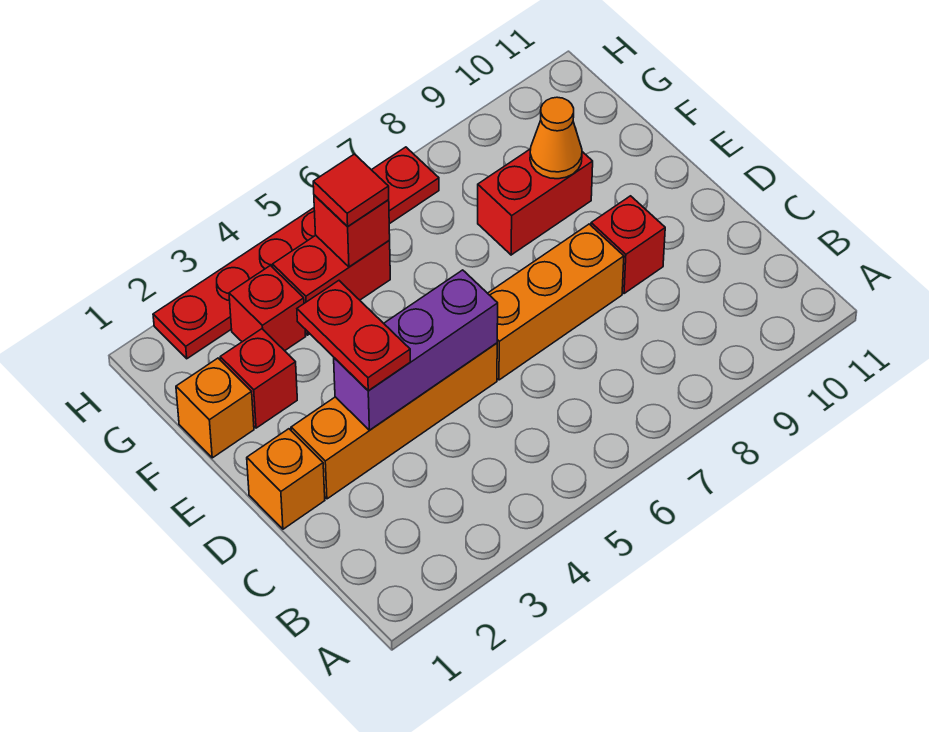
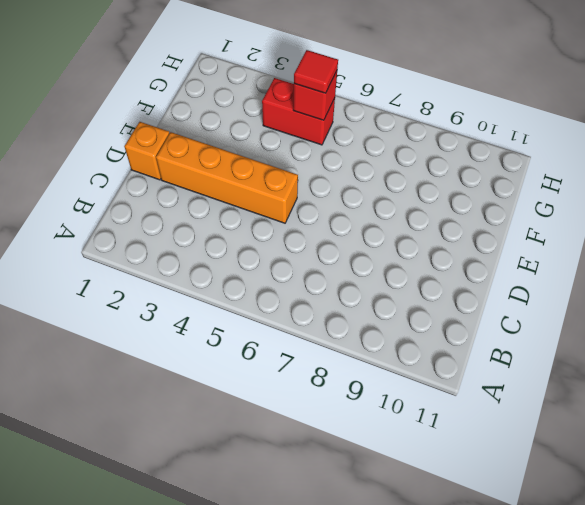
none -> orange brick D6:D8 level 1
none -> red brick D9 level 1
none -> orange brick F1 level 1

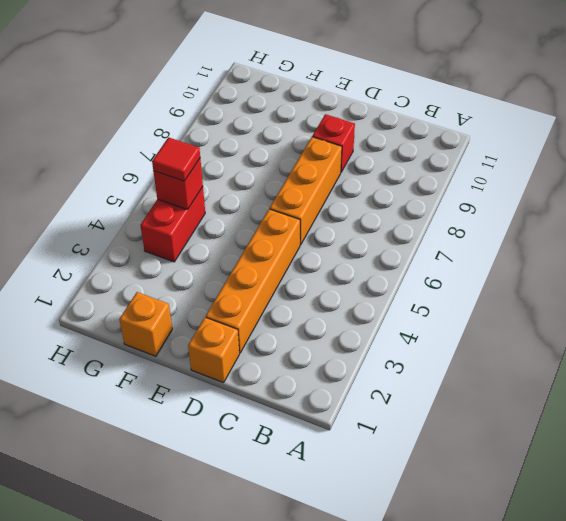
none -> red brick F2 level 1
none -> red brick F8:F9 level 1
none -> red brick G3 level 1

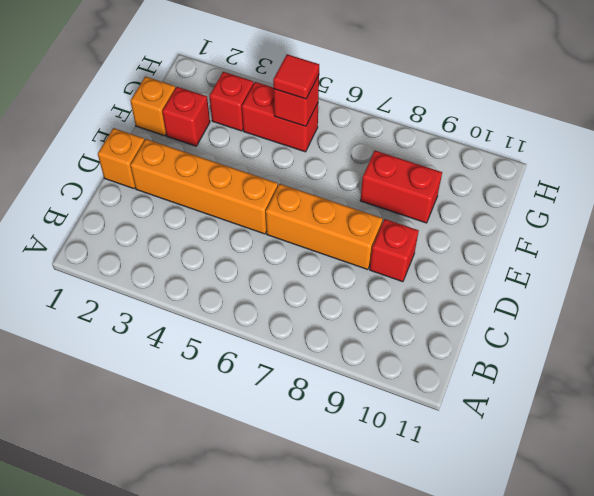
none -> red plate H2:H7 level 1
none -> purple brick D3:D5 level 2
none -> orange cone F9 level 2

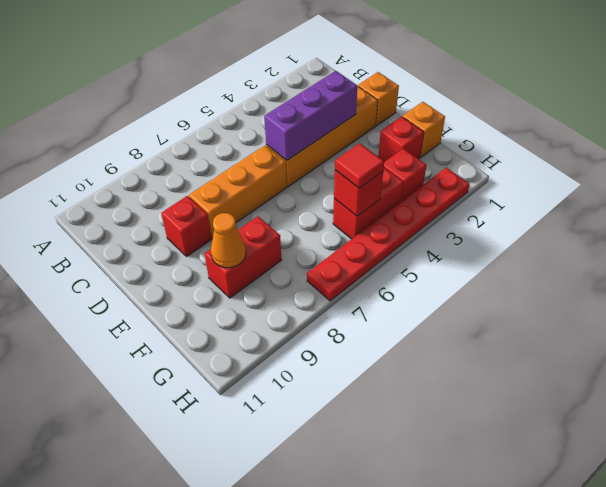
none -> red plate D3:E3 level 3

